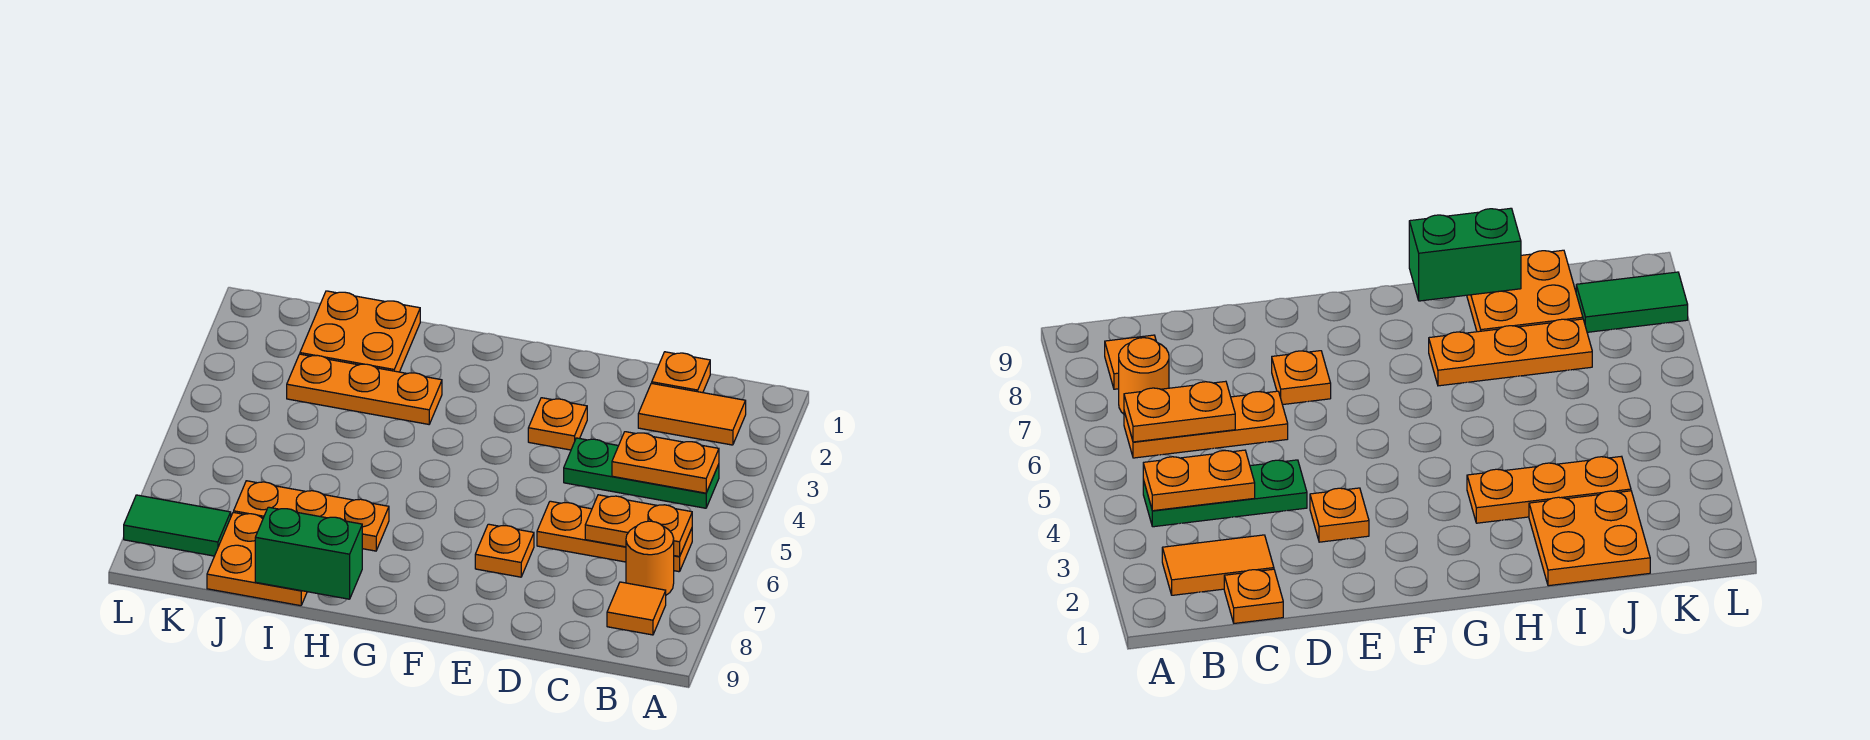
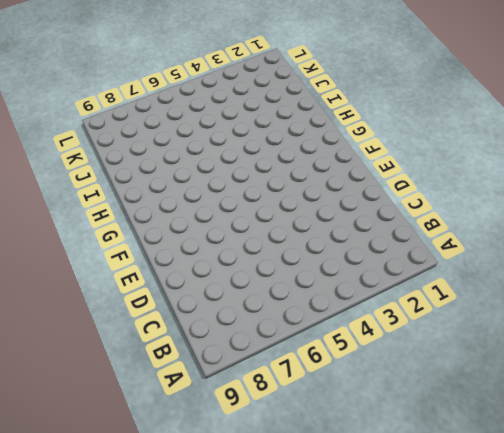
none -> orange tile B2:C2 level 1
none -> green plate B4:D4 level 1
none -> orange plate B6:D6 level 1

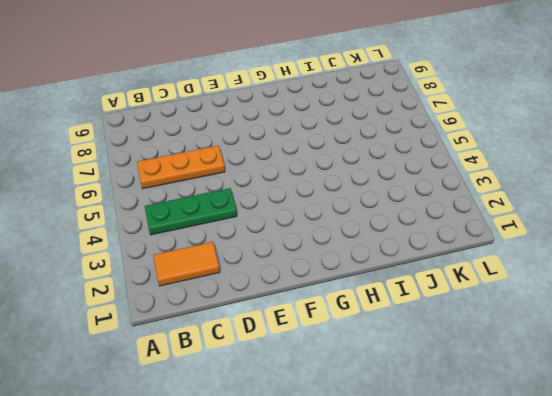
none -> orange round brick B7 level 1
none -> orange tile B8 level 1
none -> orange plate C1 level 1

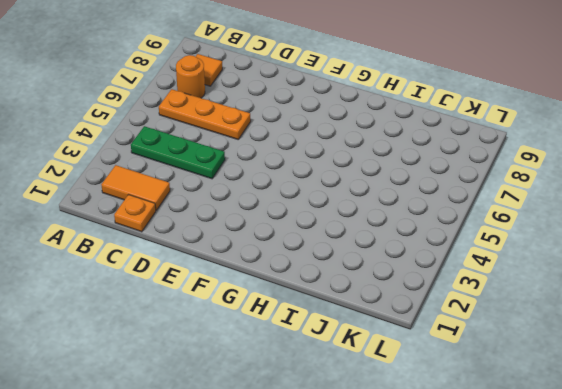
none -> orange plate E3 level 1
none -> orange plate E7 level 1
none -> orange plate H3:J3 level 1

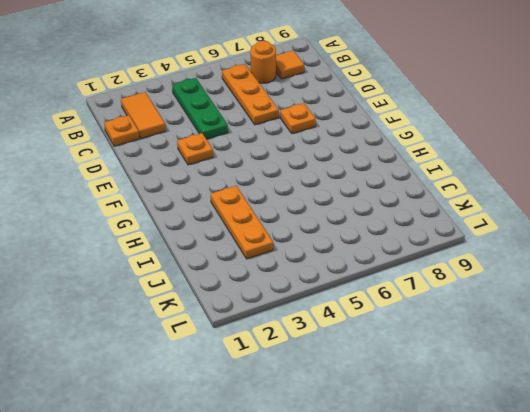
none -> orange plate H7:J7 level 1
none -> orange plate I1:J2 level 1
none -> orange plate I8:J9 level 1

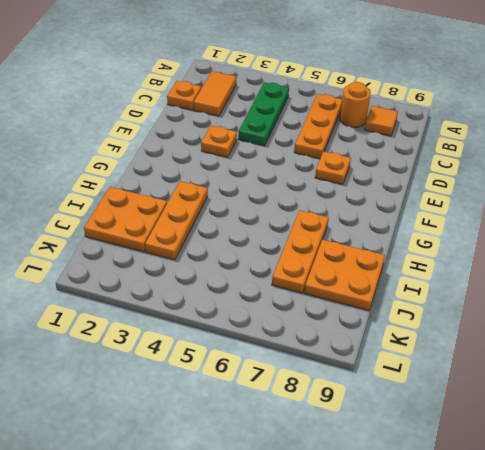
none -> green tile K8:L8 level 1
none -> orange plate B4:C4 level 2
none -> orange plate B6:C6 level 2

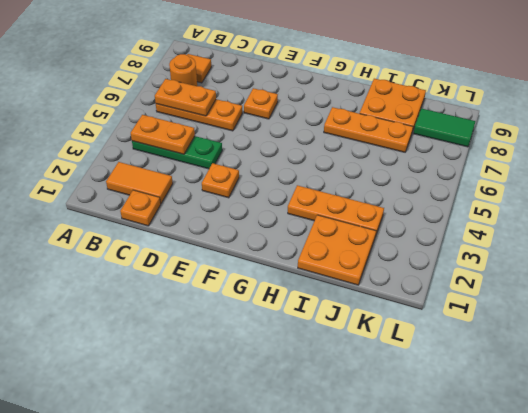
none -> green brick H9:I9 level 2

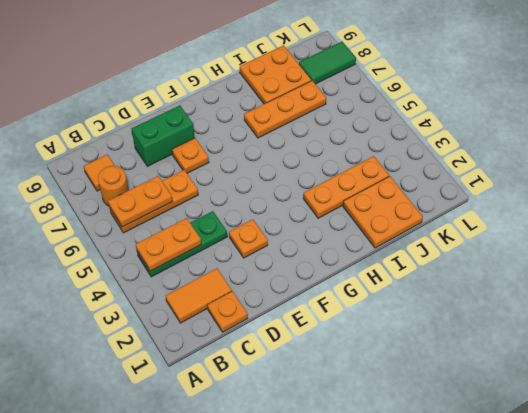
green brick D8:E8 level 1 -> green brick H9:I9 level 2

